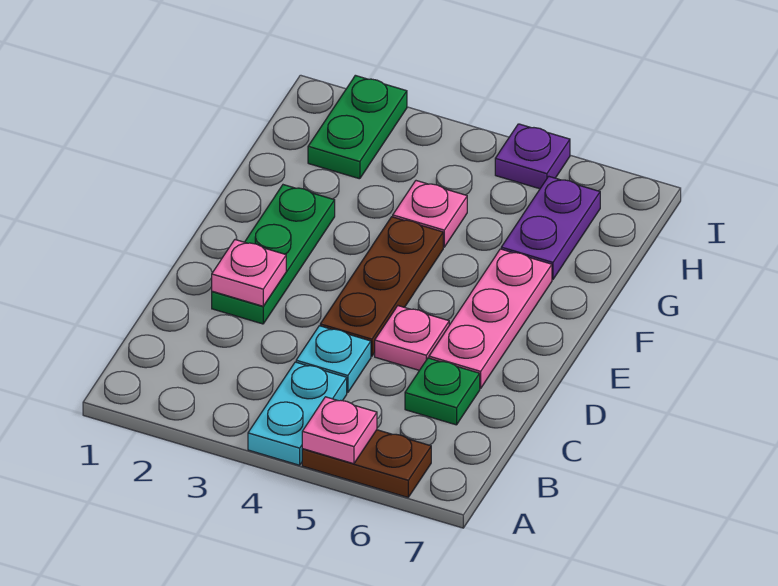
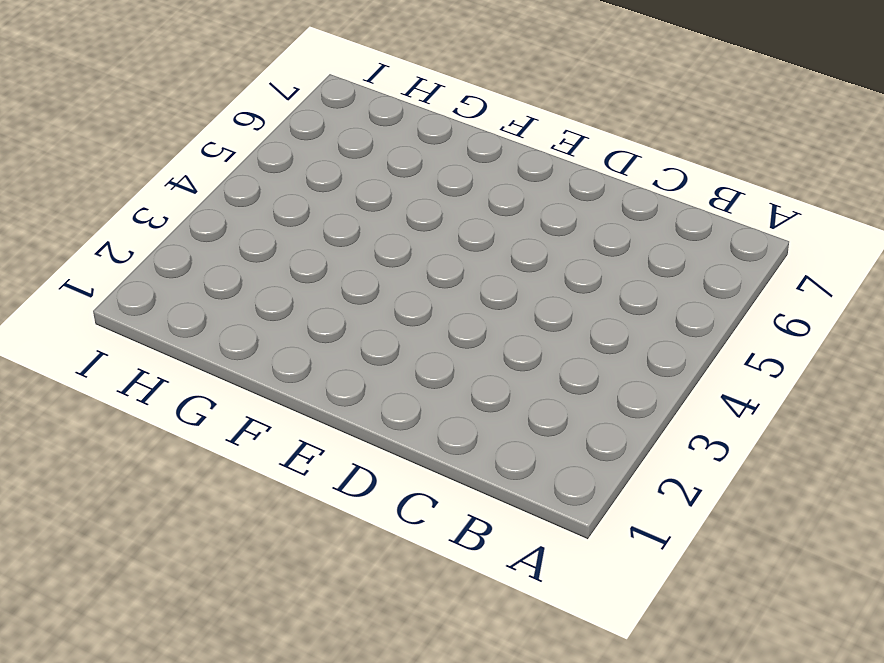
none -> cyan plate A4:B4 level 1
none -> brown plate A5:A6 level 1
none -> cyan plate C4 level 1

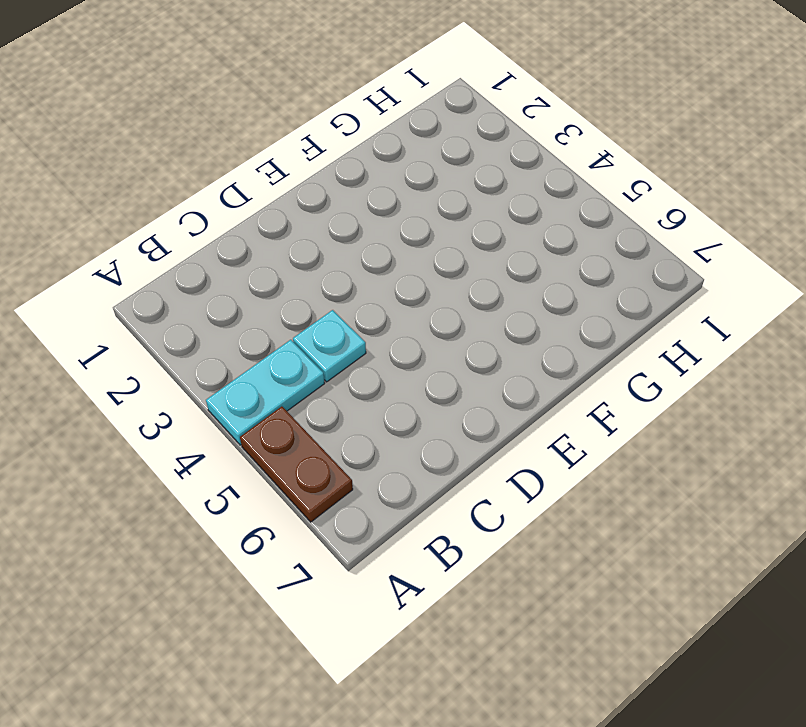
none -> green plate C6 level 1
none -> green plate D2:F2 level 1
none -> brown plate D4:F4 level 1

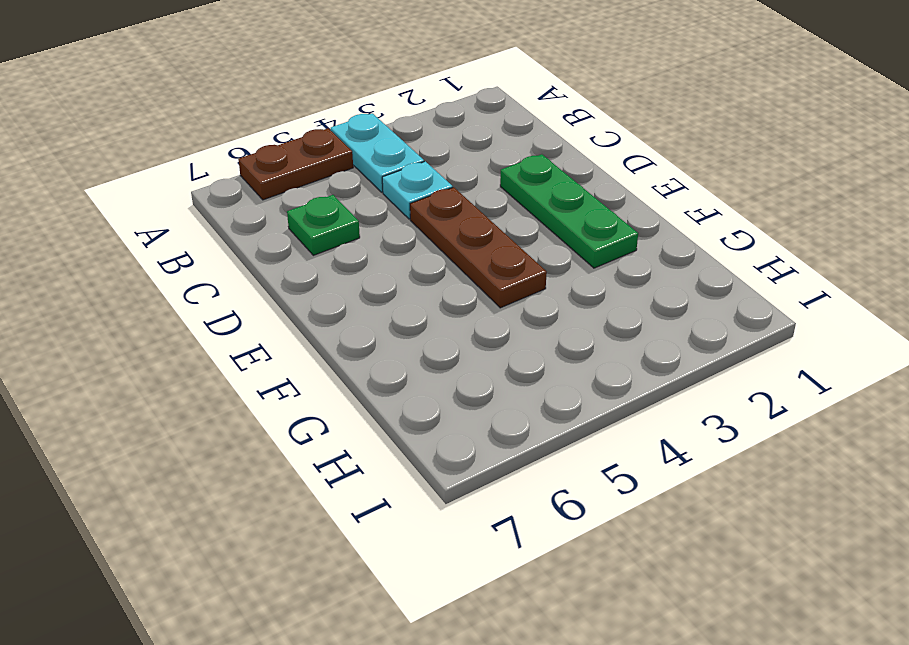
none -> pink plate D5 level 1
none -> pink plate D6:F6 level 1
none -> pink plate G4 level 1

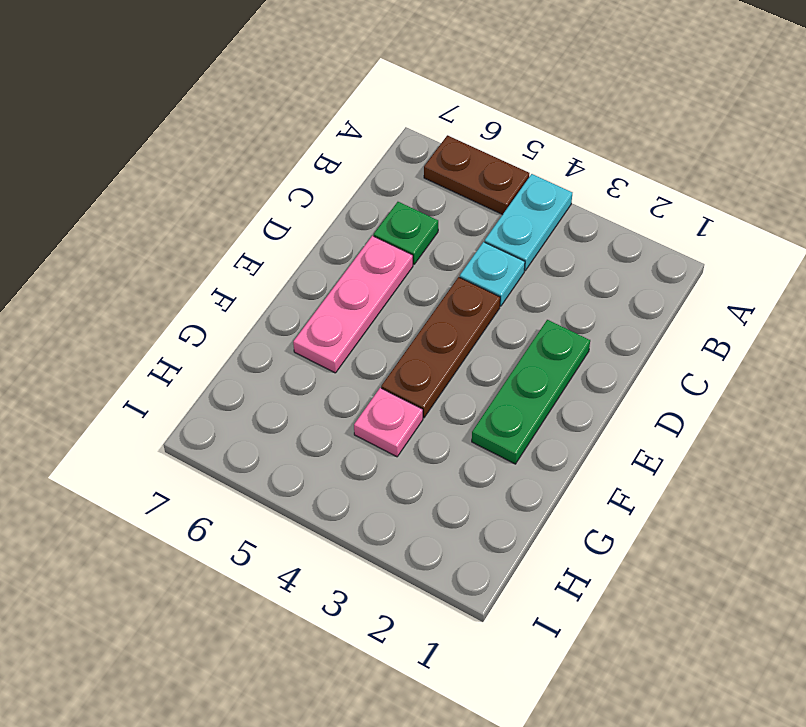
none -> pink plate D5 level 1
none -> purple plate G6:H6 level 1
none -> green plate H2:I2 level 1

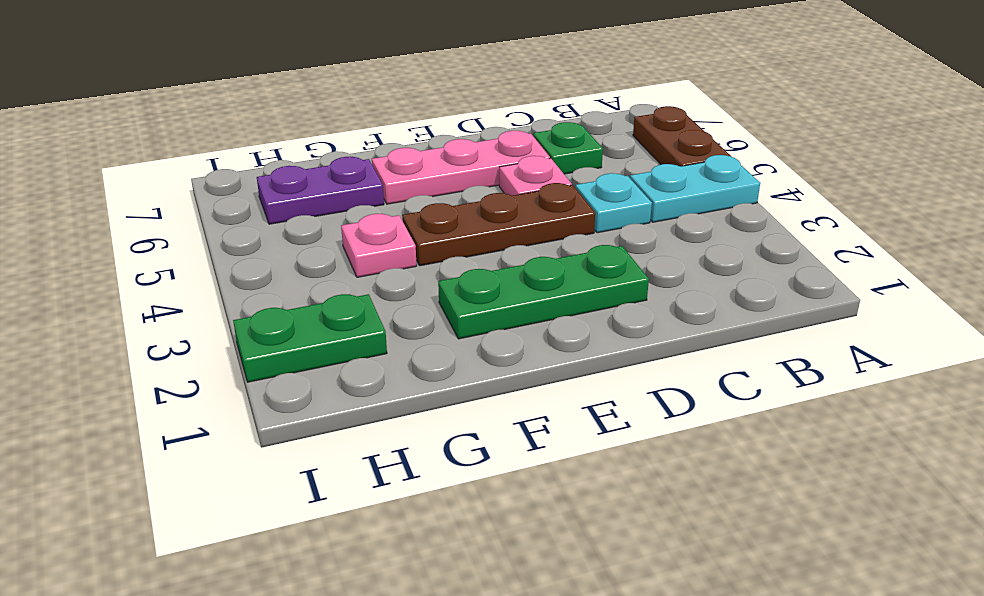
none -> purple plate I5 level 1
none -> pink plate A5 level 2
none -> pink plate D2 level 2

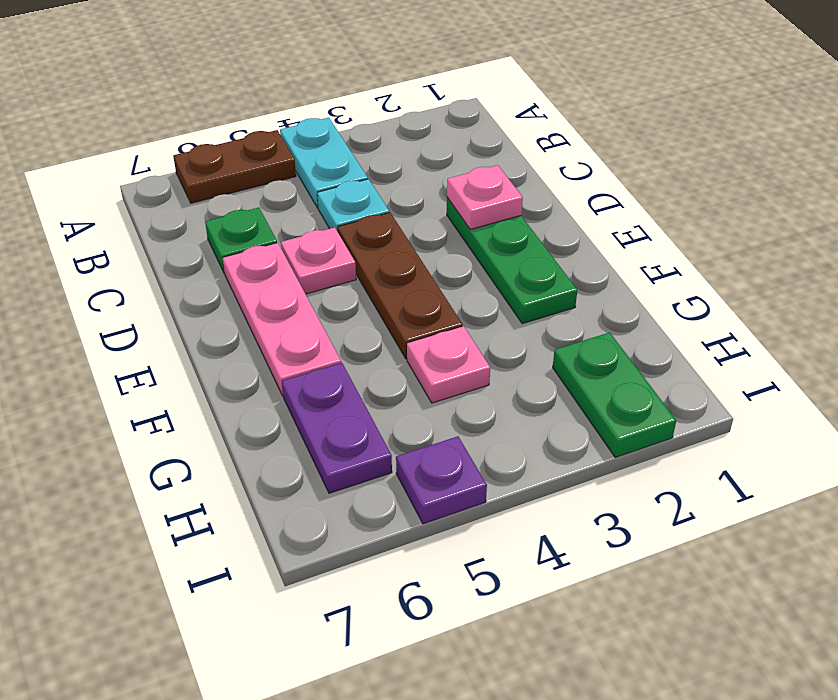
none -> pink plate A5 level 2

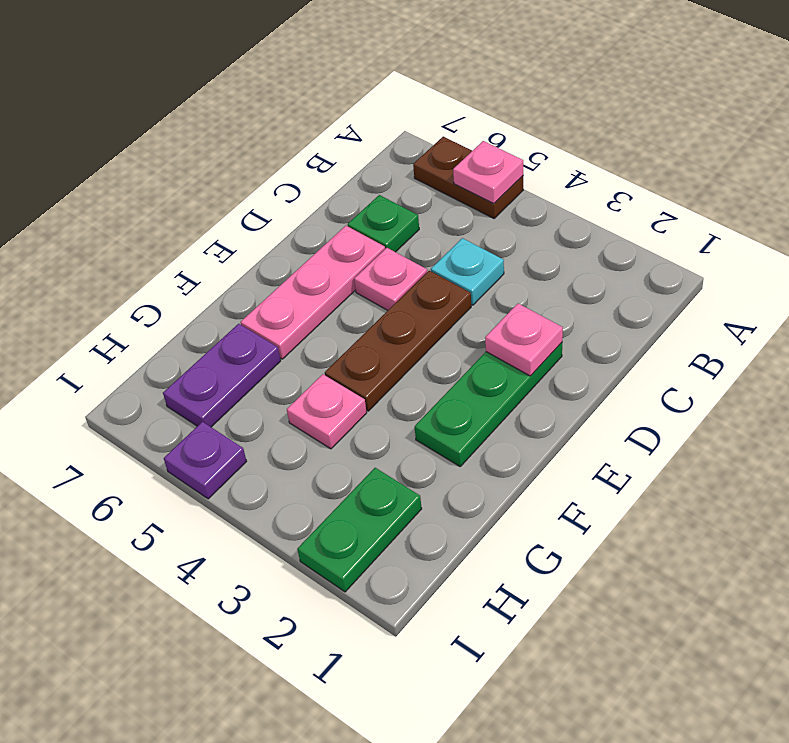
none -> cyan plate A4:B4 level 1

